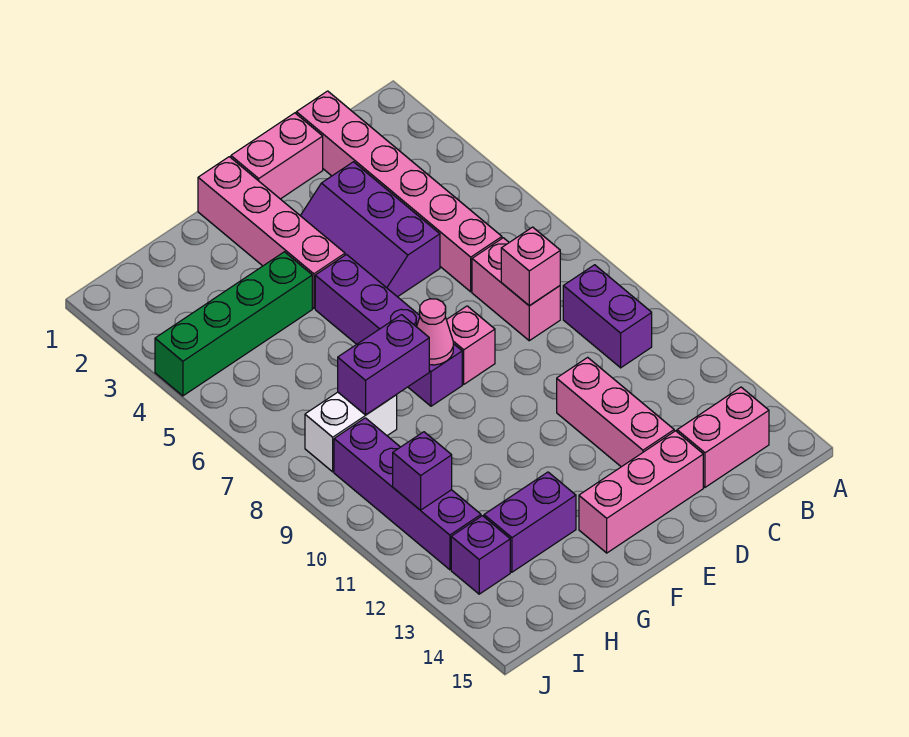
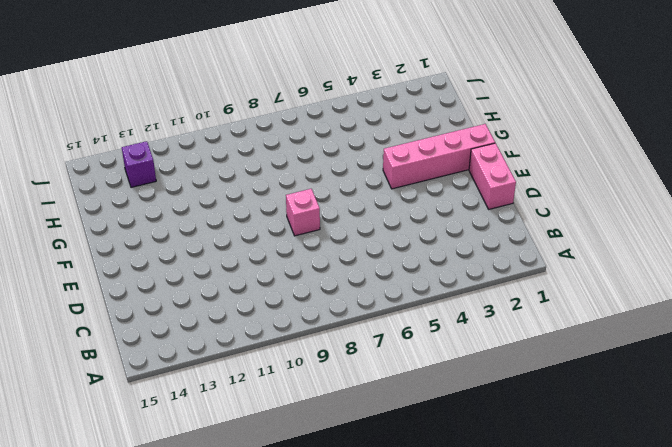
none -> purple brick B9:B10 level 1
none -> pink brick B14:C14 level 1
none -> pink brick C1:C6 level 1

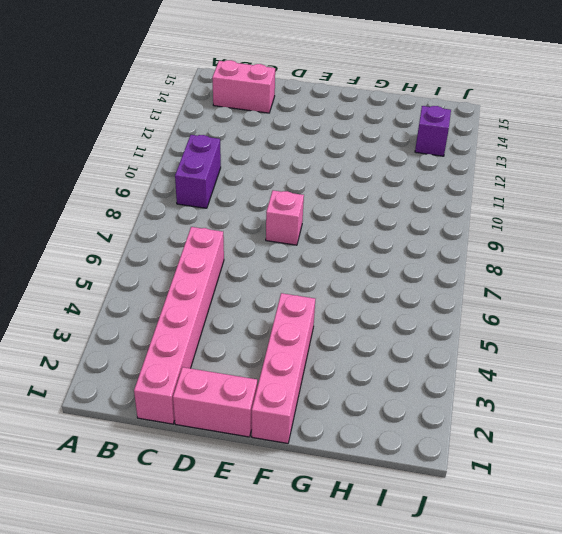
none -> pink brick C7:C8 level 1
none -> purple slope D3:E5 level 1 top D
none -> pink brick D11:D13 level 1

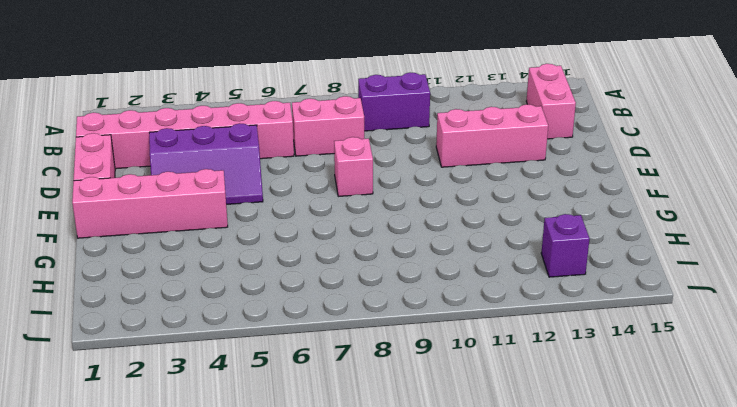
none -> pink brick D14:F14 level 1
none -> purple brick F5:F8 level 1
none -> green brick G4:J4 level 1

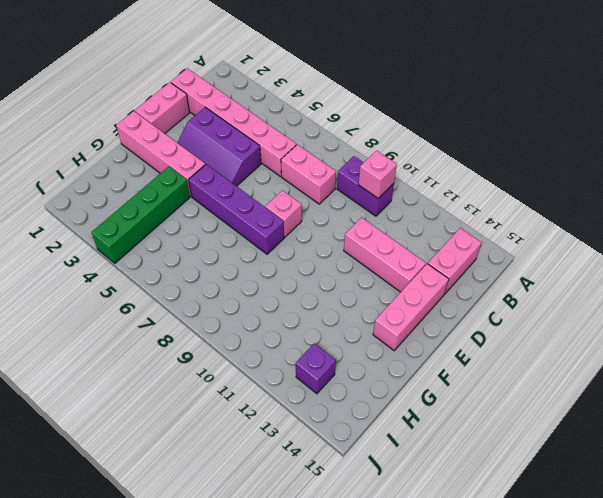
pink brick B10 level 2 -> pink brick C8 level 2
none -> purple brick G13:H13 level 1
none -> white brick H8:I8 level 1
none -> purple brick I9:I12 level 1

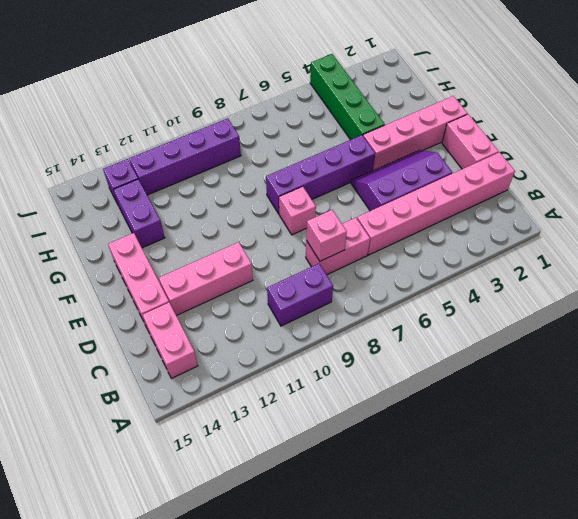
none -> white brick H8:I8 level 1
none -> pink cone F8 level 2
none -> purple brick G8:H8 level 2

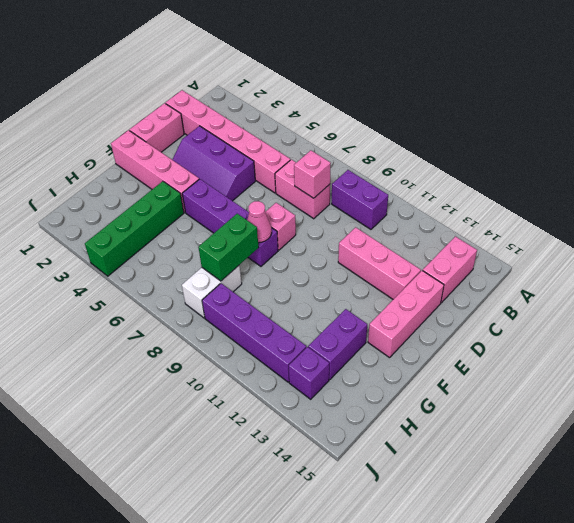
green brick G8:H8 level 2 -> purple brick G8:H8 level 2
none -> purple brick I11 level 2

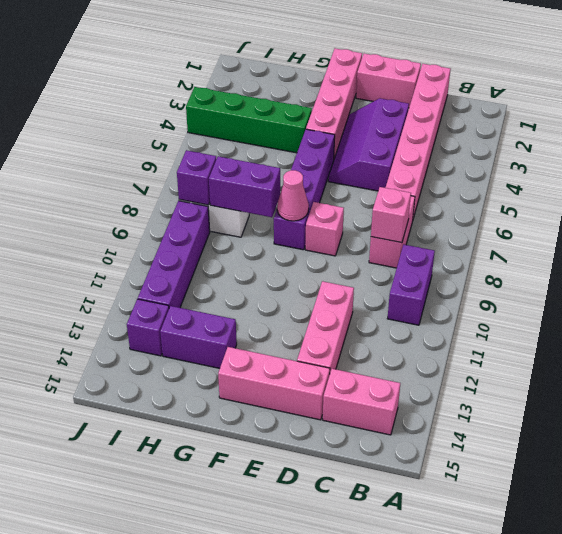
purple brick I8 level 2 -> purple brick I11 level 2

